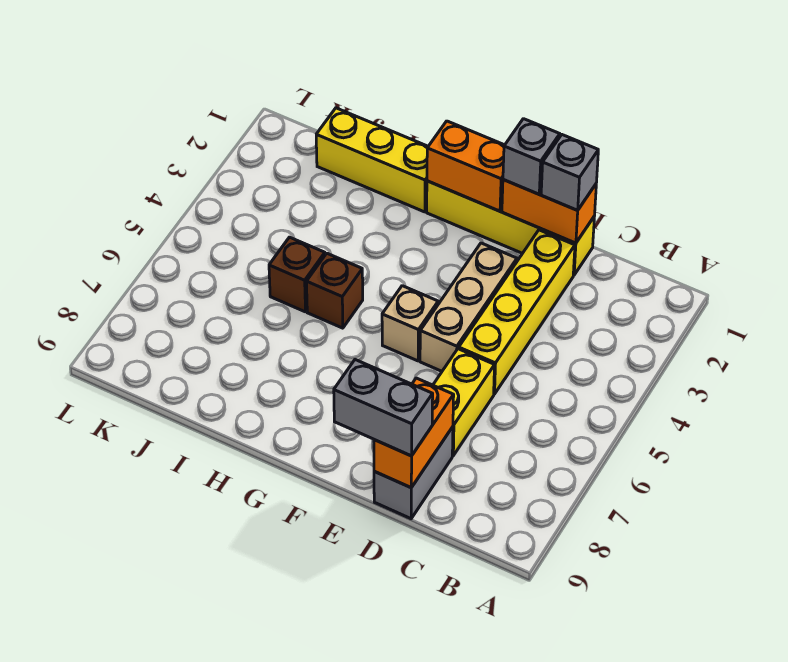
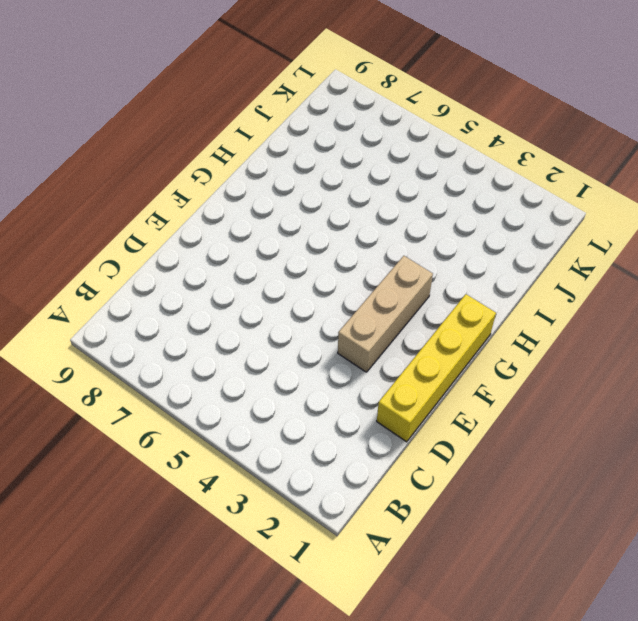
tan brick E3:G3 level 1 -> tan brick E3:E5 level 1
none -> yellow brick D2:D5 level 1
none -> yellow brick D6:D7 level 1
none -> grey brick D8:D9 level 1

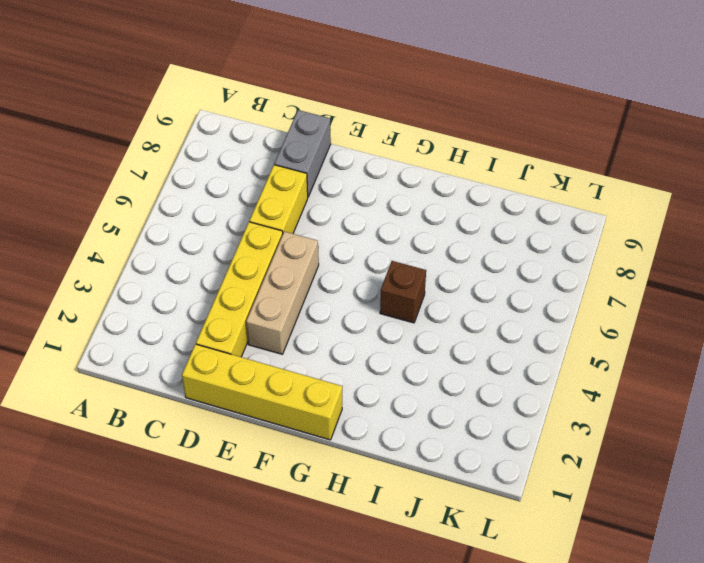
none -> tan brick F5 level 1
none -> yellow brick H1:J1 level 1
none -> brown brick I5 level 1

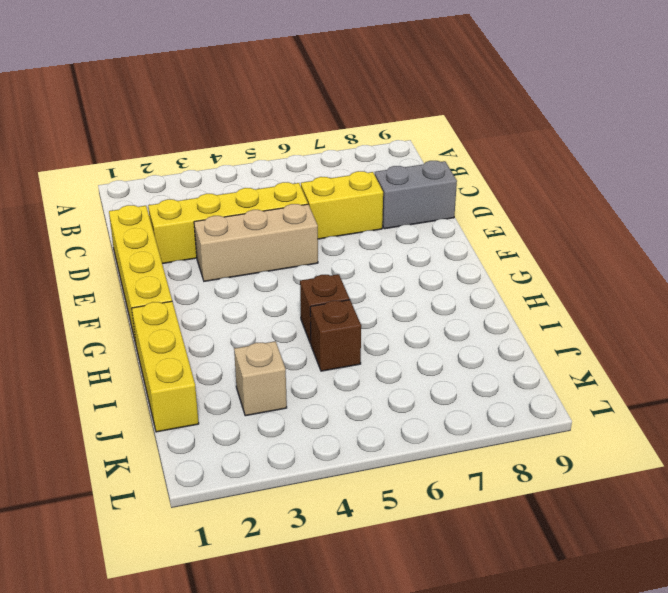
tan brick J3 level 1 -> tan brick F5 level 1
none -> orange brick D1:E1 level 2
none -> orange brick D8:D9 level 2
none -> orange brick F1:G1 level 2

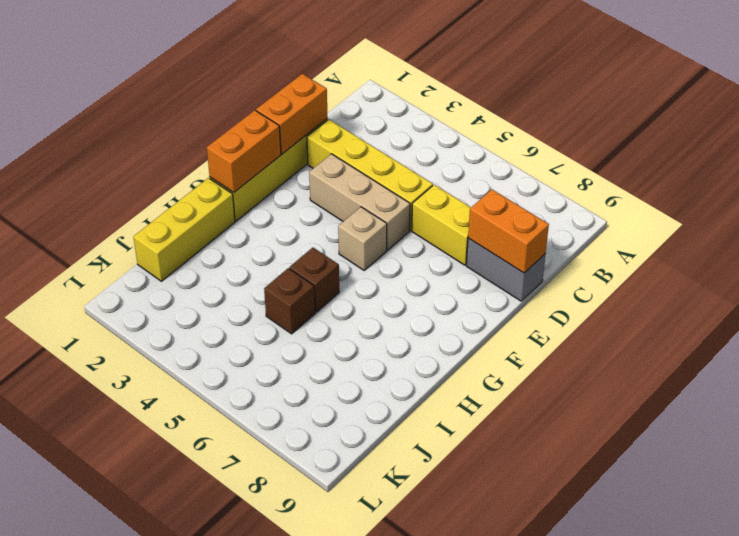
none -> grey brick D1 level 3
none -> grey brick D9:E9 level 3
none -> grey brick E1 level 3

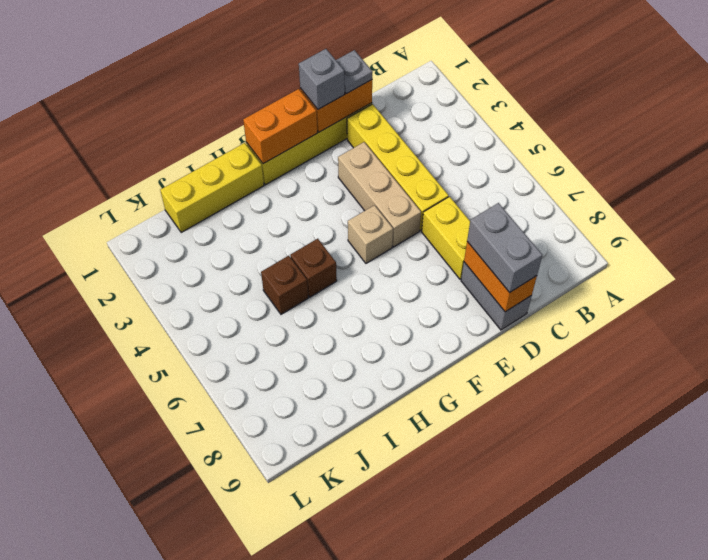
grey plate D1 level 3 -> grey brick D1 level 3
grey brick D8:D9 level 3 -> grey brick D9:E9 level 3

